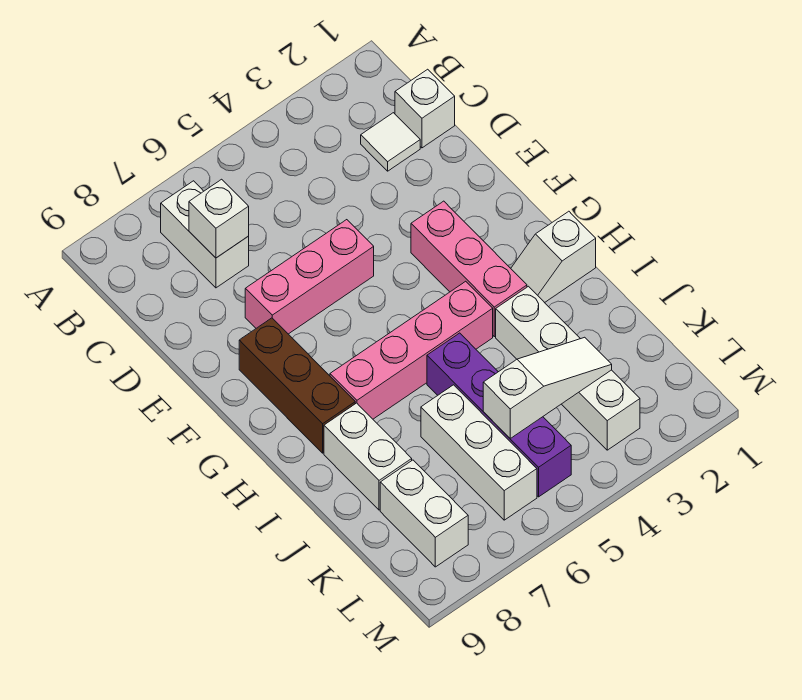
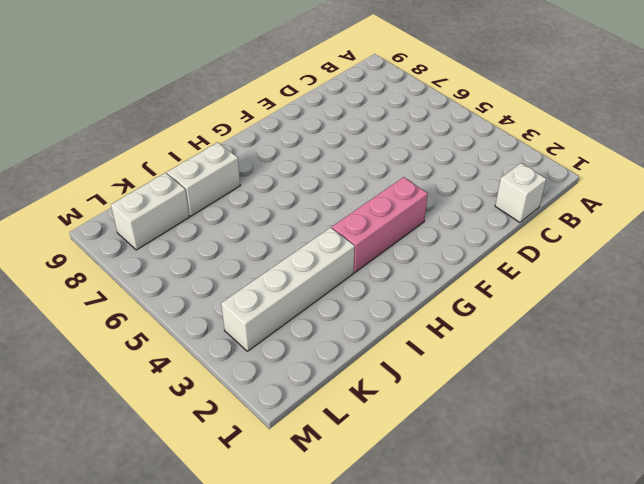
none -> white brick B7:C7 level 1
none -> white tile C2 level 1
none -> pink brick E5:E7 level 1

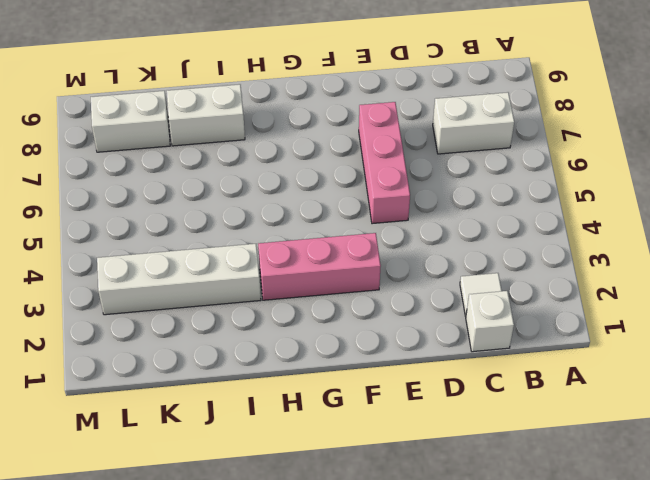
none -> brown brick F8:H8 level 1
none -> white slope H1:H2 level 1 top 1
none -> pink brick H4:H7 level 1

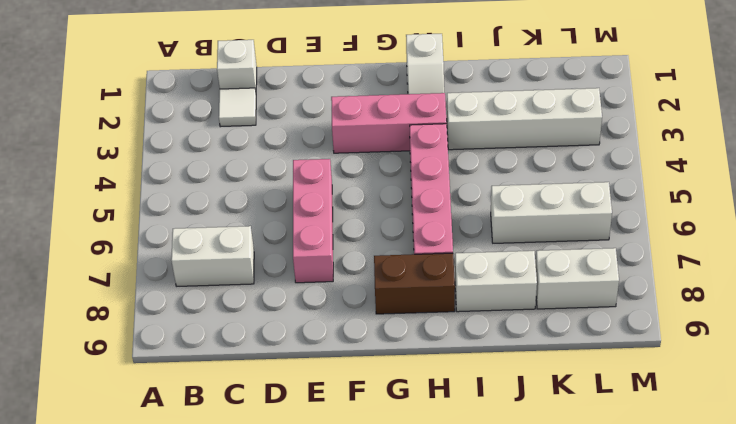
brown brick G8:H8 level 1 -> brown brick F8:H8 level 1
none -> purple brick I5:L5 level 1
none -> white brick C7 level 2
none -> white slope K3:K5 level 2 top 5

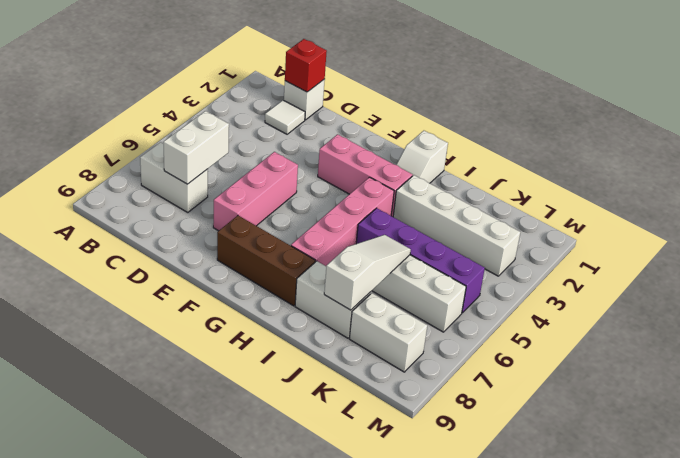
red brick C1 level 2 -> none
white brick C6:C7 level 2 -> white brick C7 level 2
white slope J6:J8 level 2 top 8 -> white slope K3:K5 level 2 top 5

